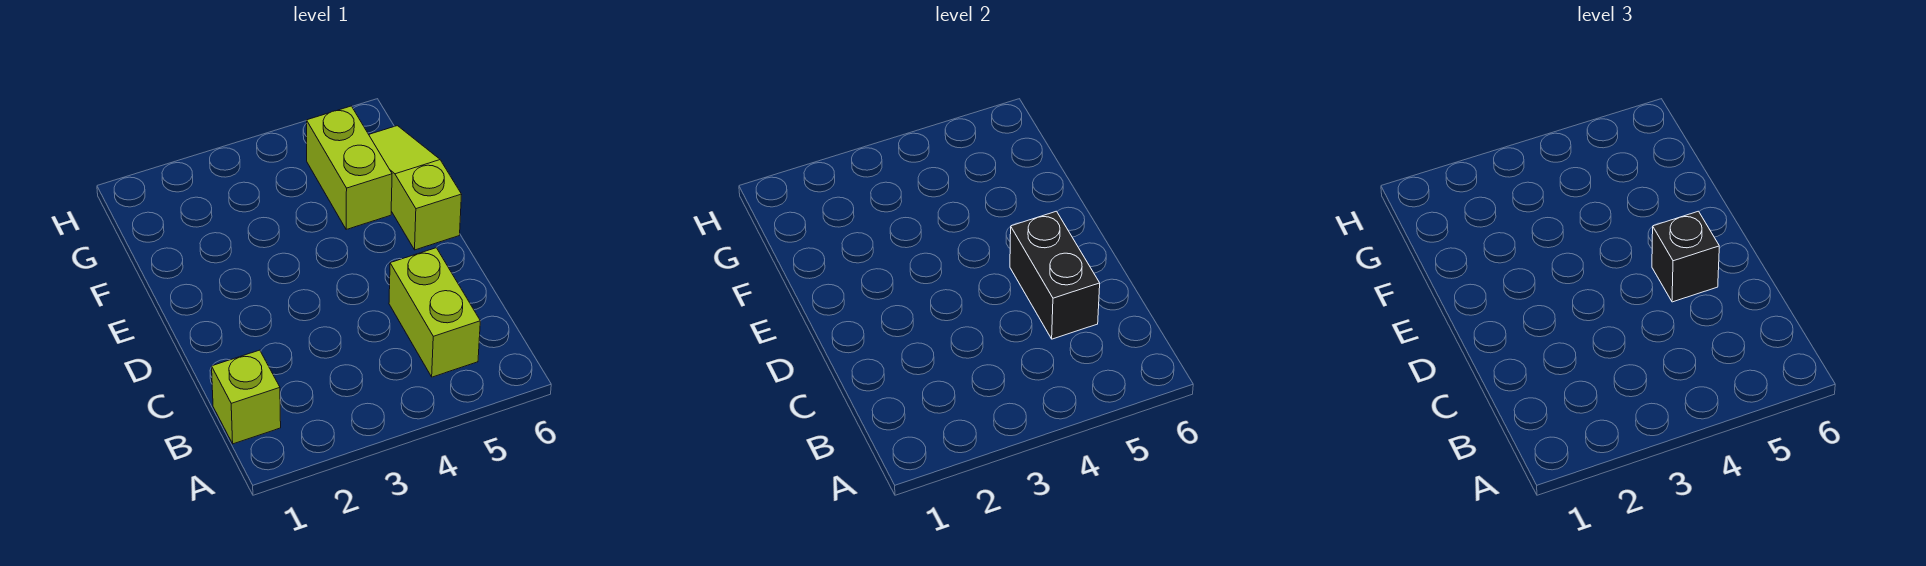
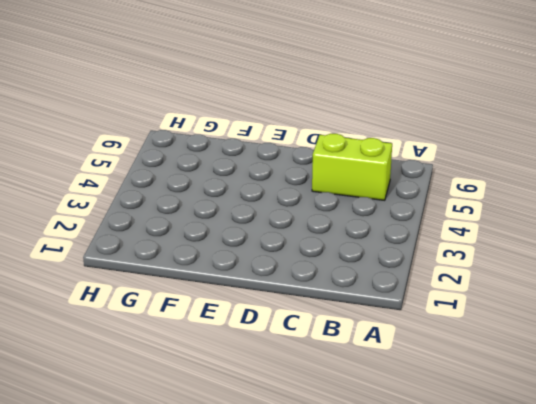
none -> lime brick B1 level 1
none -> lime slope E6:G6 level 1 top E

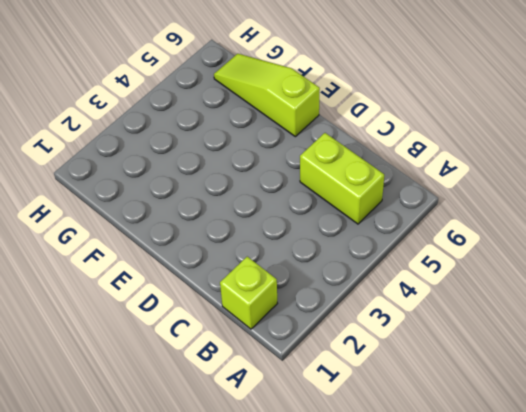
none -> lime brick F5:G5 level 1
none -> black brick C5:D5 level 2

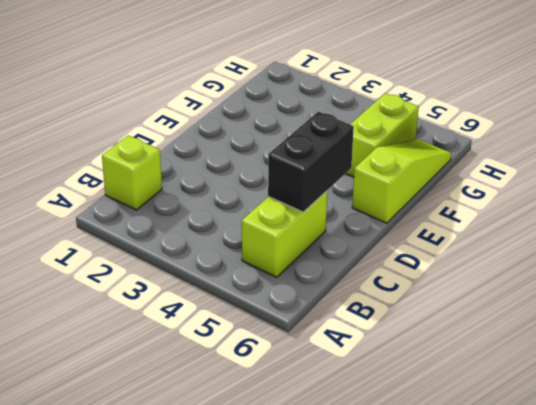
none -> black brick D5 level 3

